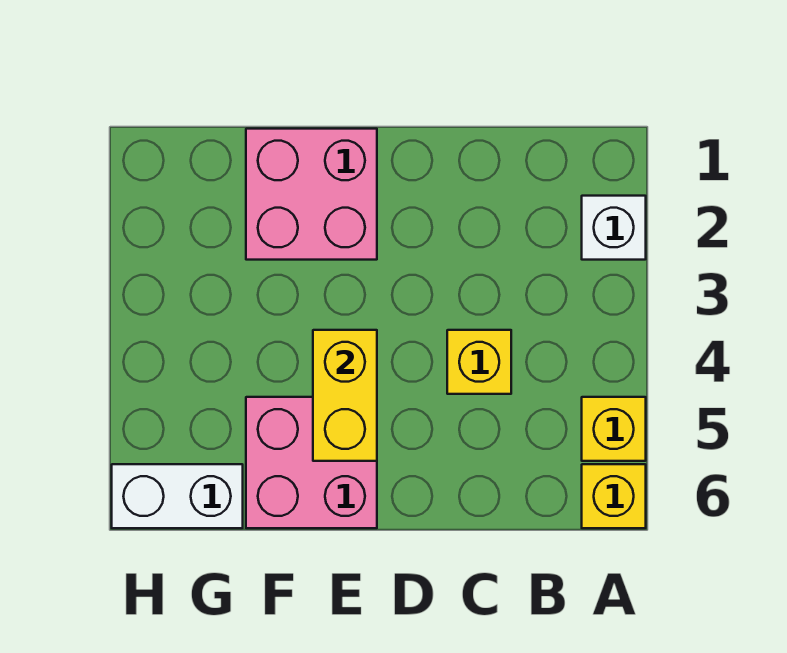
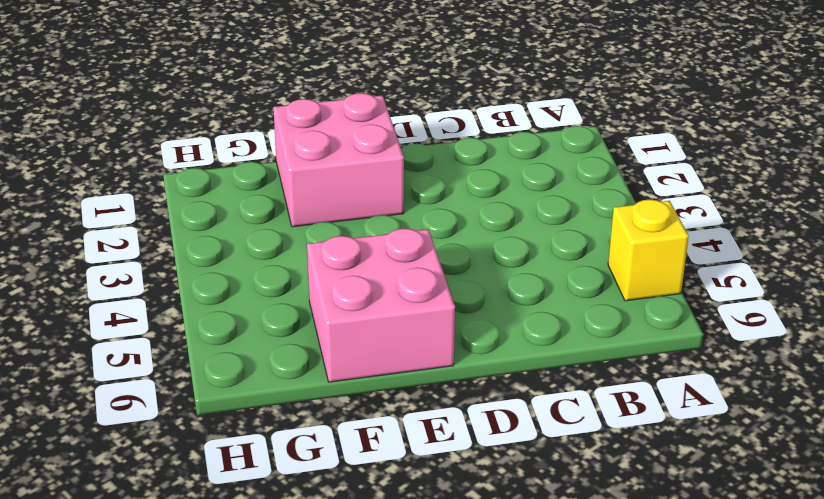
none -> white brick A2 level 1
none -> yellow brick A6 level 1

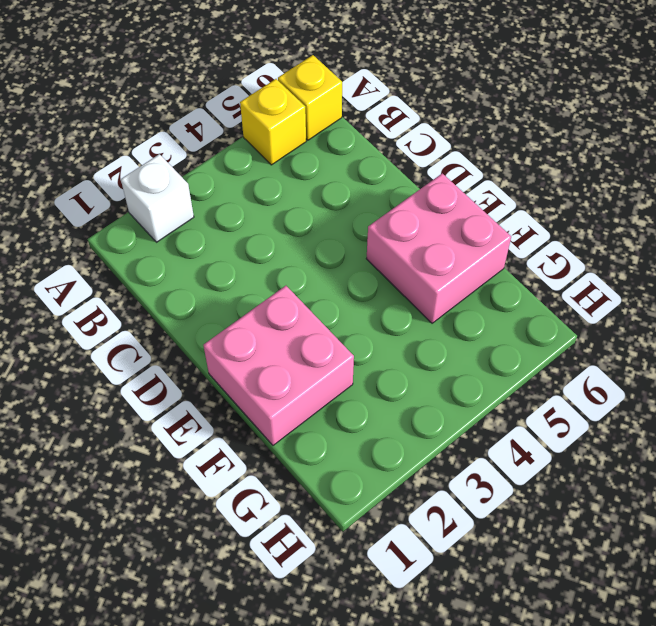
none -> yellow brick C4 level 1
none -> white brick G6:H6 level 1

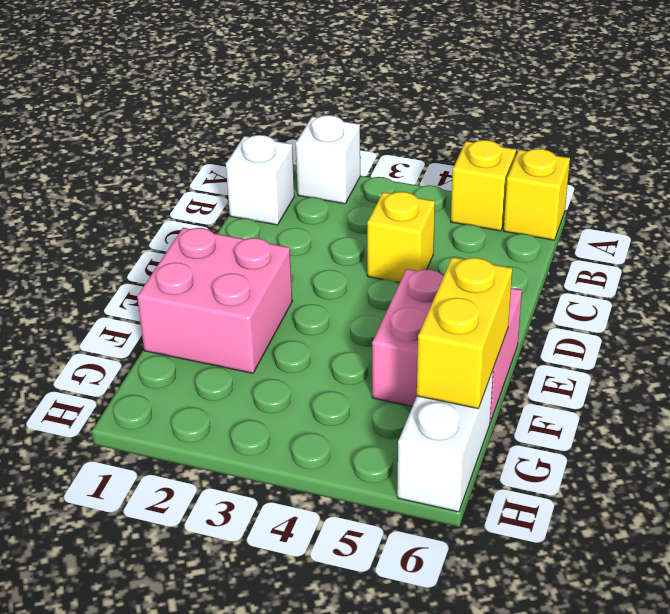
white brick B1 level 1 -> none
yellow brick F6:G6 level 2 -> yellow brick E4:E5 level 2

